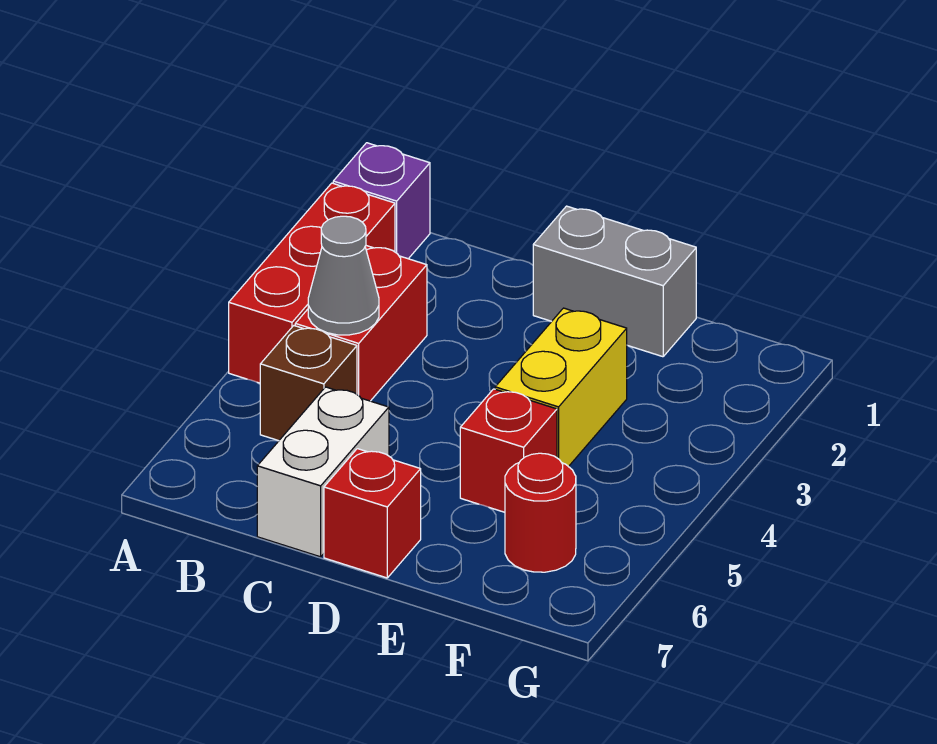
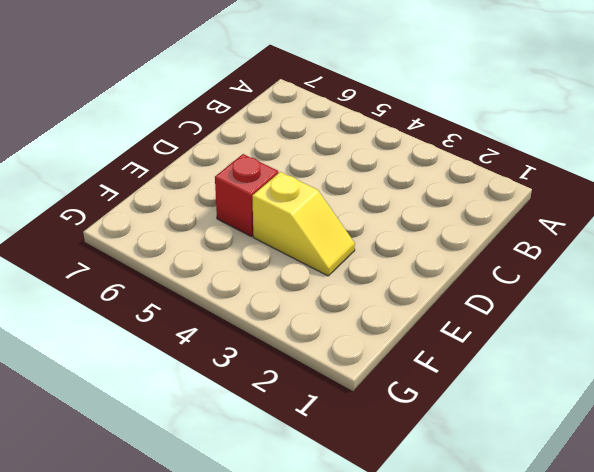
yellow slope E3:E4 level 1 top 4 -> yellow brick E3:E4 level 1
none -> purple brick A1 level 1
none -> red brick A2:A4 level 1

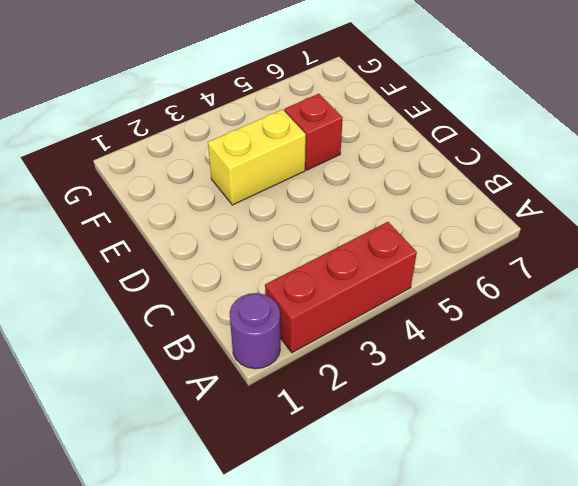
purple round brick A1 level 1 -> purple brick A1 level 1
none -> red brick B3:B4 level 1
none -> brown brick B5 level 1

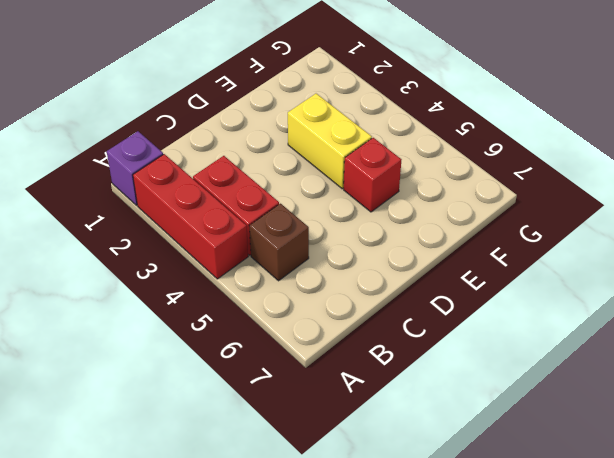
none -> white brick C6:C7 level 1
none -> grey brick D1:E1 level 1

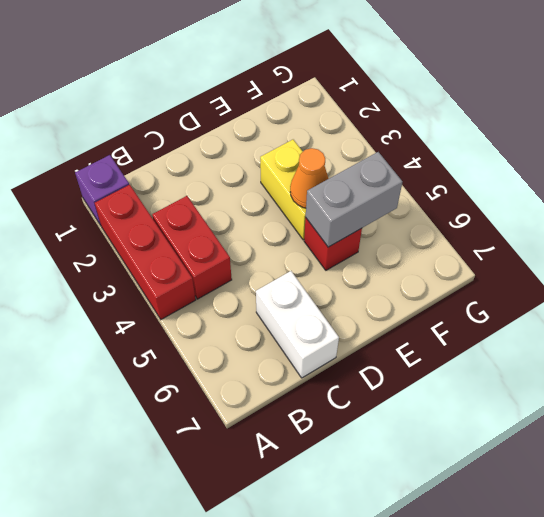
orange cone E4 level 2 -> none
grey brick E5:F5 level 2 -> grey brick D1:E1 level 1
none -> brown brick B5 level 1
none -> red brick D7 level 1

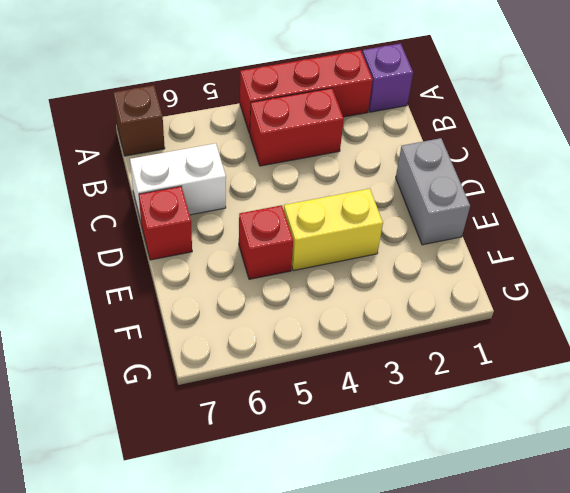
brown brick A7 level 1 -> brown brick B5 level 1
none -> red round brick F6 level 1
none -> grey cone B4 level 2

